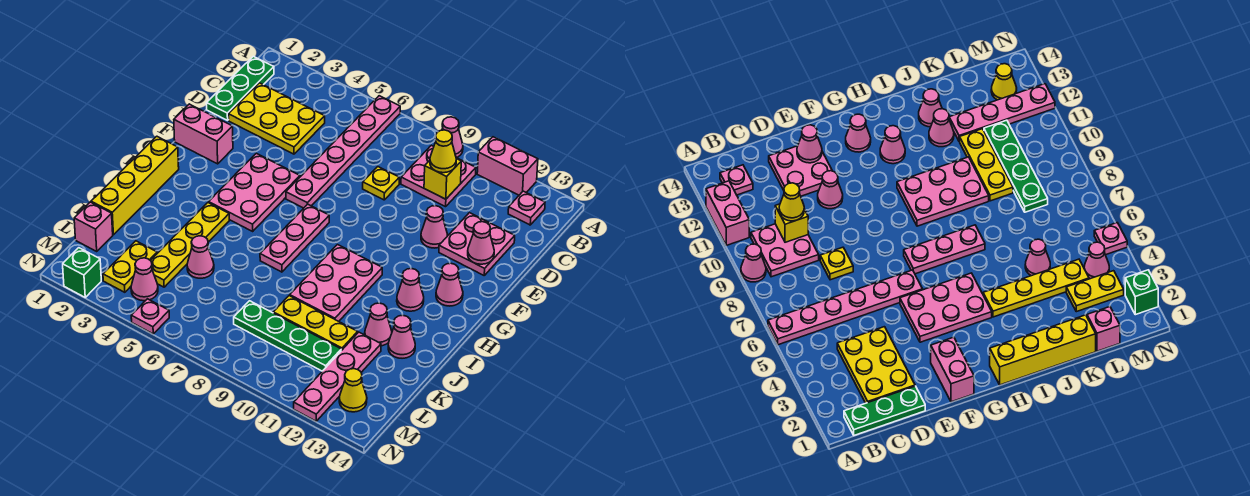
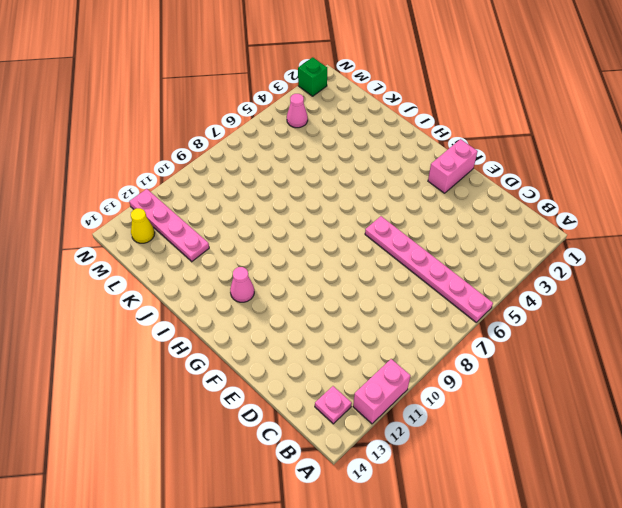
none -> pink cone A9 level 1
none -> green plate B1:D1 level 1
none -> pink plate B9:C10 level 1
none -> yellow plate C2:D4 level 1

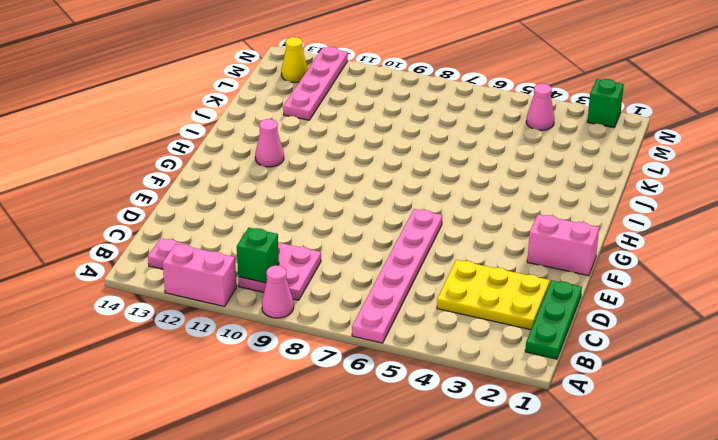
green brick B10 level 2 -> none
none -> yellow plate D8 level 1
none -> pink plate D12:E13 level 1
none -> pink cone E11 level 1
none -> pink plate F4:H5 level 1

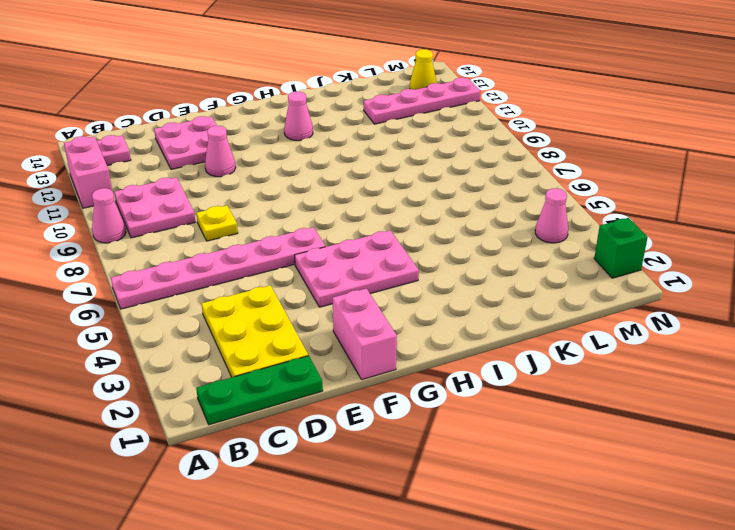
none -> pink plate G7:I7 level 1
none -> pink cone G13 level 1
none -> yellow brick H1:K1 level 1
none -> pink plate H9:J10 level 1

